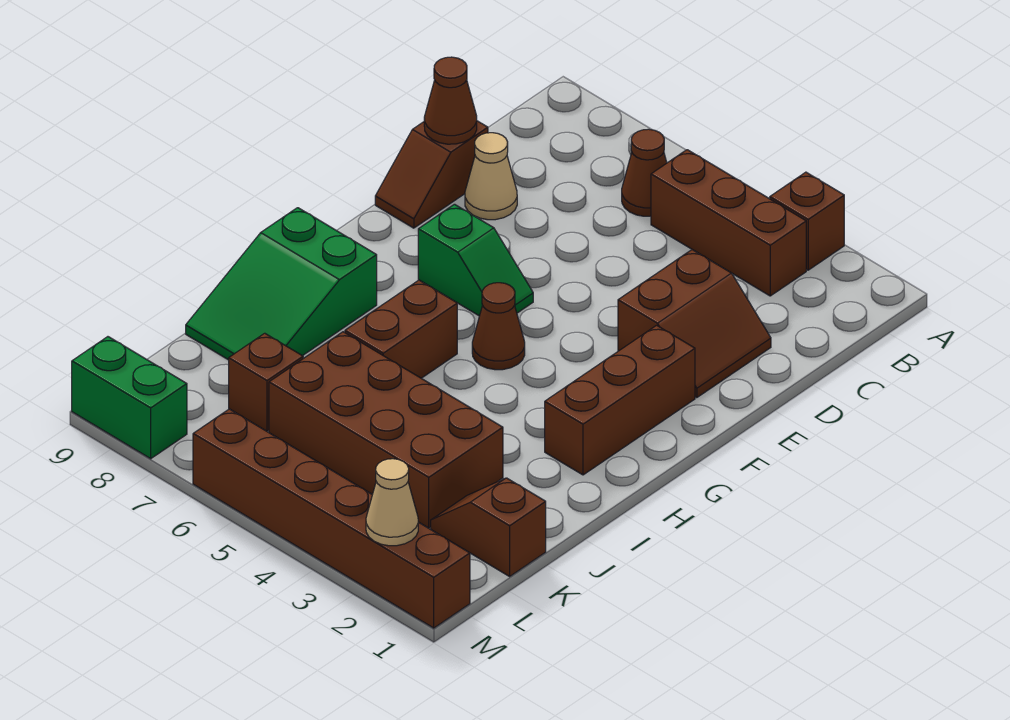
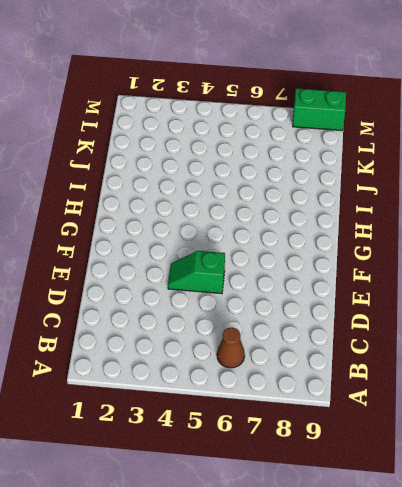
green slope E4:E5 level 1 top 5 -> green slope F6:F7 level 1 top 7
none -> brown brick A3 level 1
none -> brown brick B3:B5 level 1
none -> brown slope D2:E3 level 1 top 3

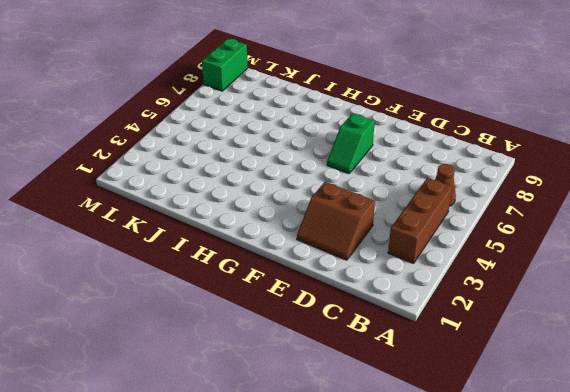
none -> brown brick A3 level 1
none -> tan cone D8 level 1
none -> brown slope D9:E9 level 1 top D

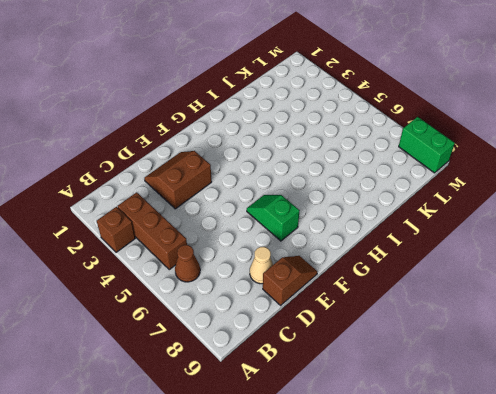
none -> brown brick F2:H2 level 1
none -> brown cone G5 level 1
none -> brown brick H6:I6 level 1

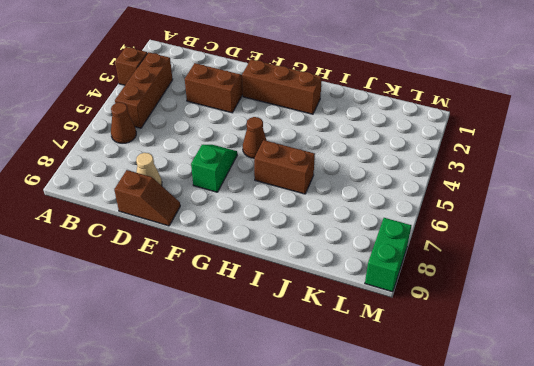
none -> green slope H8:J9 level 1 top H
none -> brown brick J3:K6 level 1
none -> brown slope K1:K2 level 1 top 1

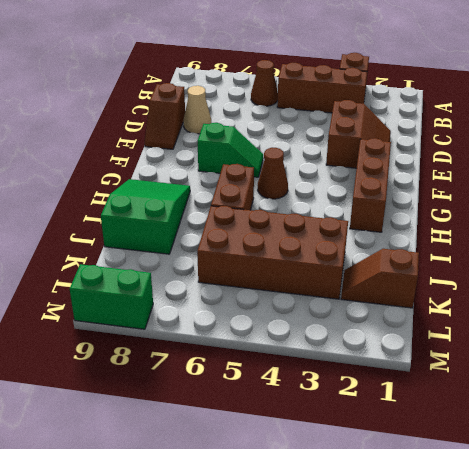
green slope H8:J9 level 1 top J -> green slope H8:J9 level 1 top H
none -> brown brick K7 level 1
none -> brown brick M1:M6 level 1
none -> brown cone D9 level 2

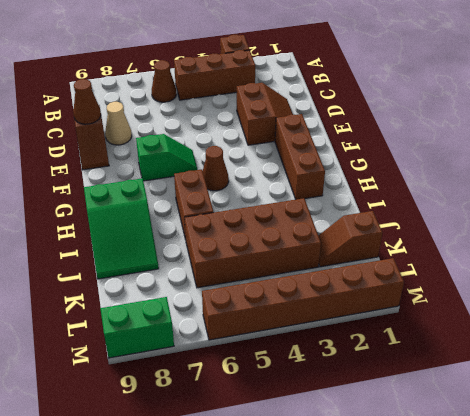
none -> brown brick K7 level 1
none -> tan cone M2 level 2

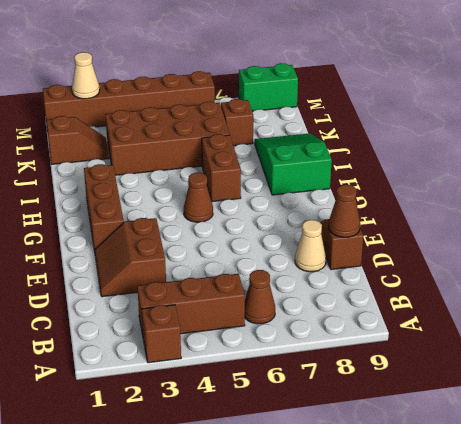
none -> green slope F6:F7 level 1 top 7

